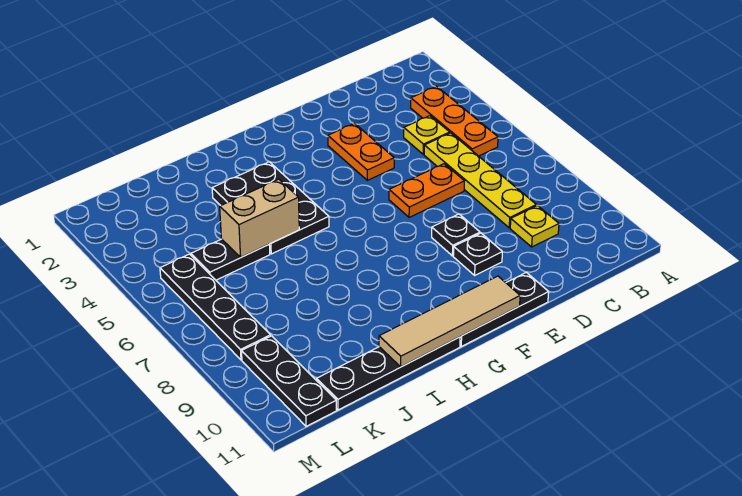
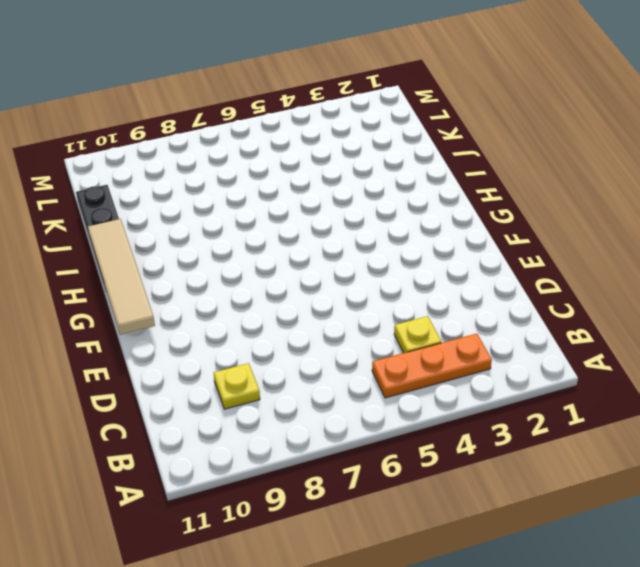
none -> yellow plate C5:C8 level 1
none -> orange plate D6:E6 level 1
none -> orange plate E3:E4 level 1

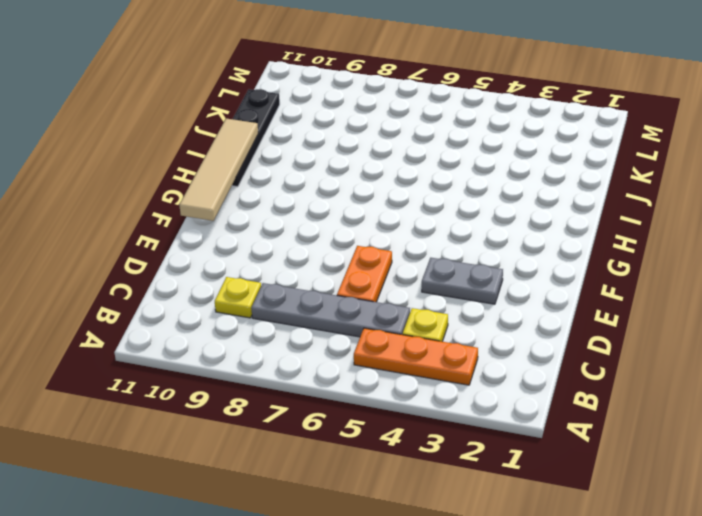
grey plate C5:C8 level 1 -> yellow plate C5:C8 level 1
grey plate E3:E4 level 1 -> orange plate E3:E4 level 1
none -> black plate E8 level 1
none -> black plate E9 level 1
none -> black plate E11:G11 level 1

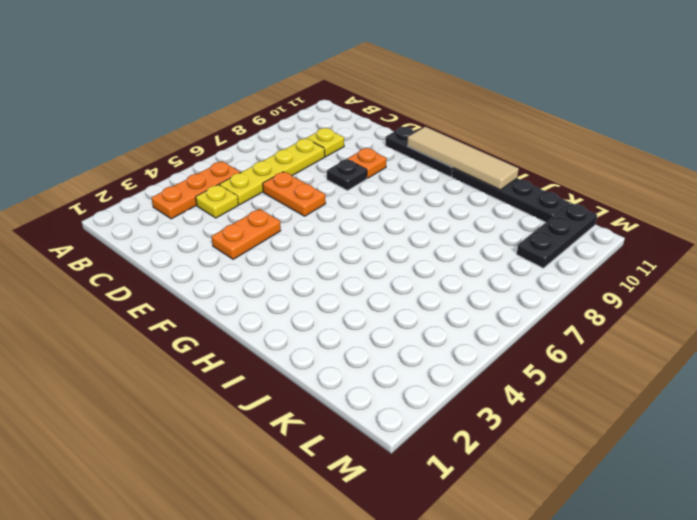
orange plate E9 level 1 -> black plate E9 level 1
none -> black plate H3:I5 level 1
none -> black plate J5:K5 level 1
none -> black plate L5:L8 level 1

